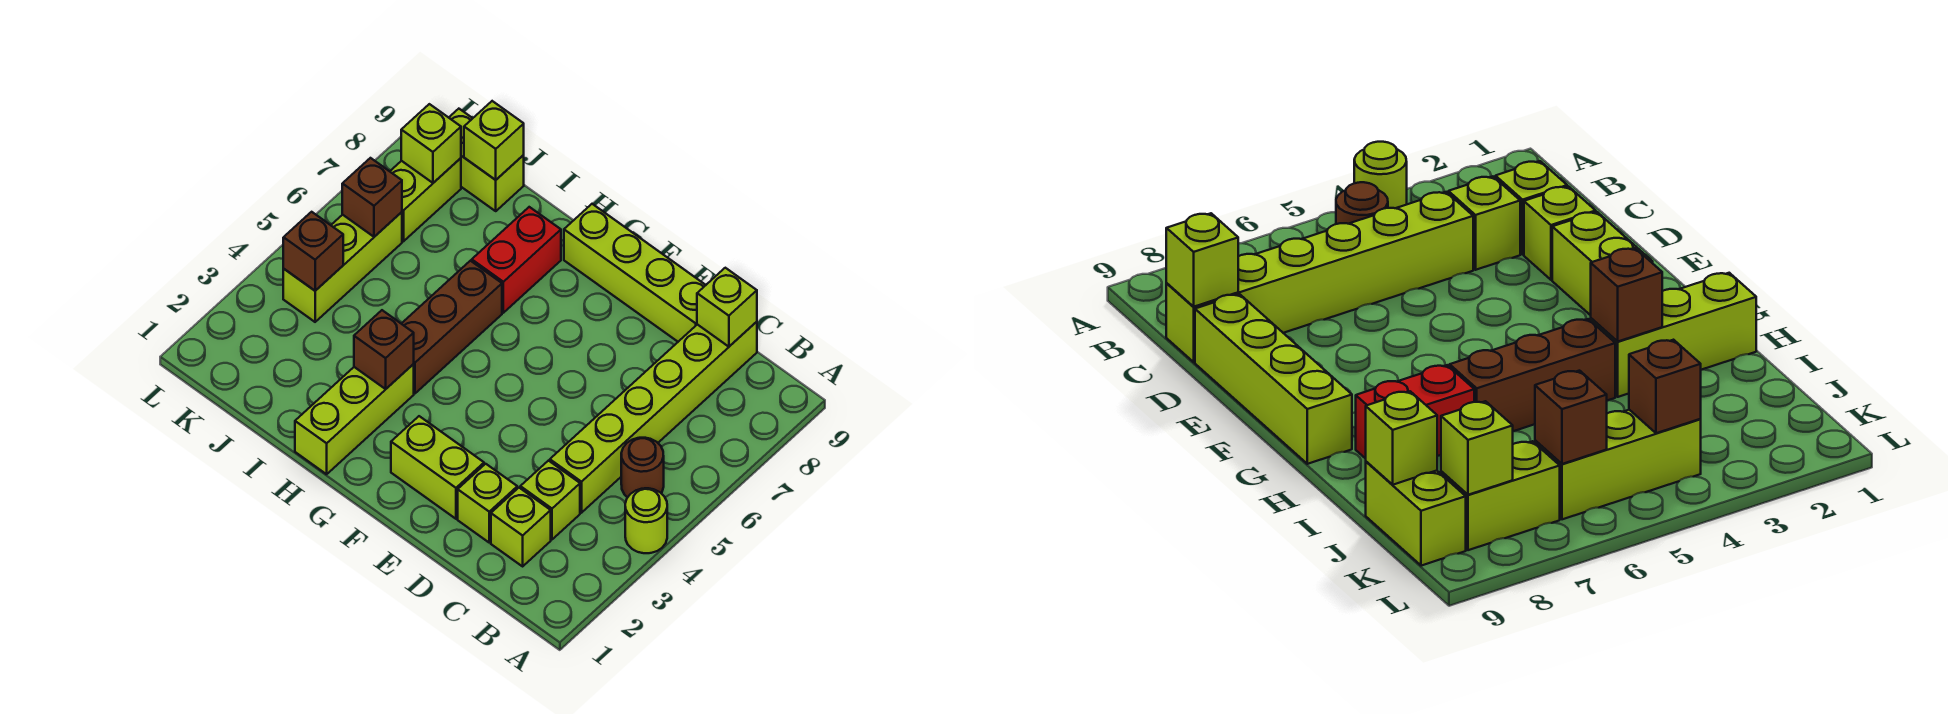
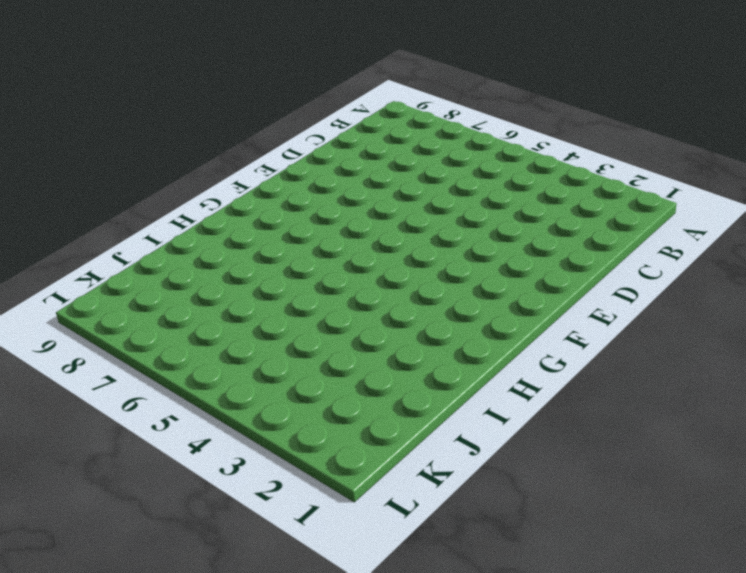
none -> lime round brick A4 level 1
none -> brown round brick B5 level 1
none -> lime brick C2 level 1

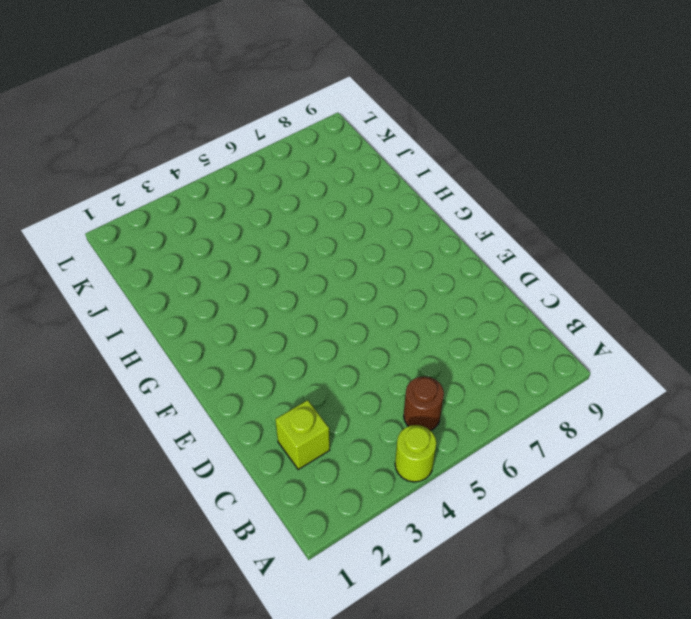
none -> lime brick C3 level 1
none -> lime brick C4:C9 level 1
none -> lime brick D2 level 1

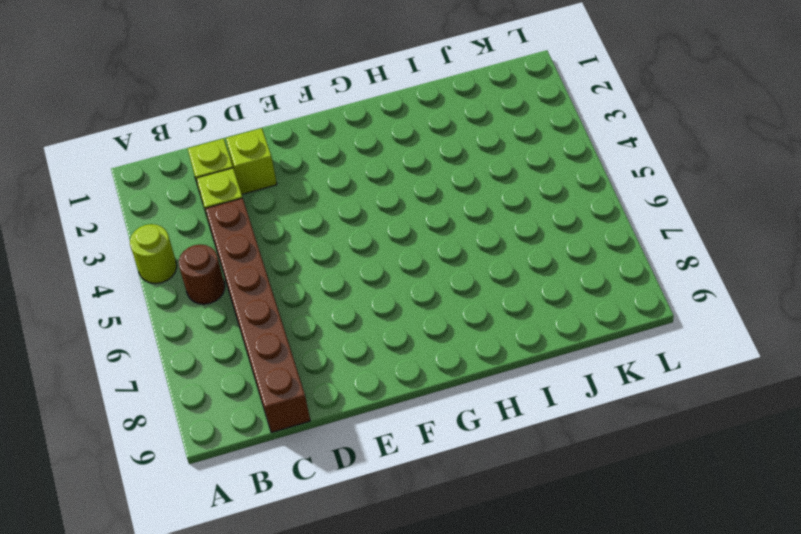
brown brick C4:C9 level 1 -> lime brick C4:C9 level 1
none -> lime brick D9:G9 level 1
none -> lime brick E2:F2 level 1
none -> lime brick H1:H3 level 1

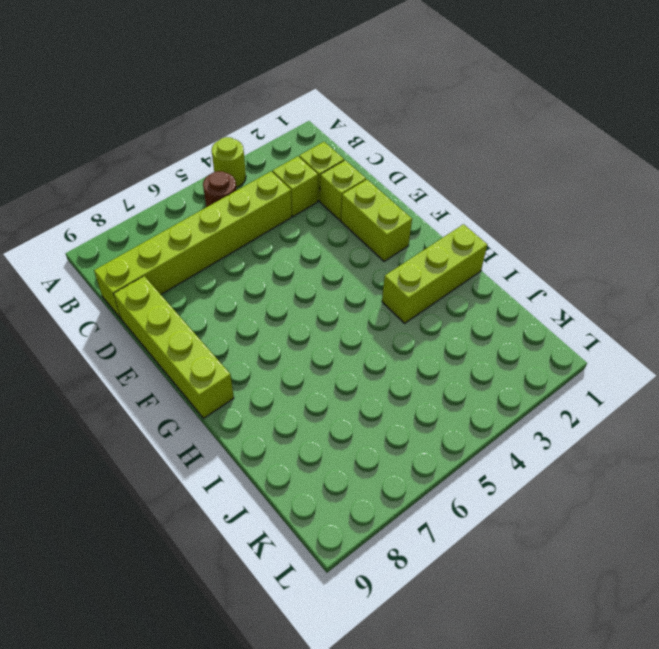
none -> brown brick H4:H6 level 1
none -> red brick H7:H8 level 1
none -> lime brick J9:K9 level 1

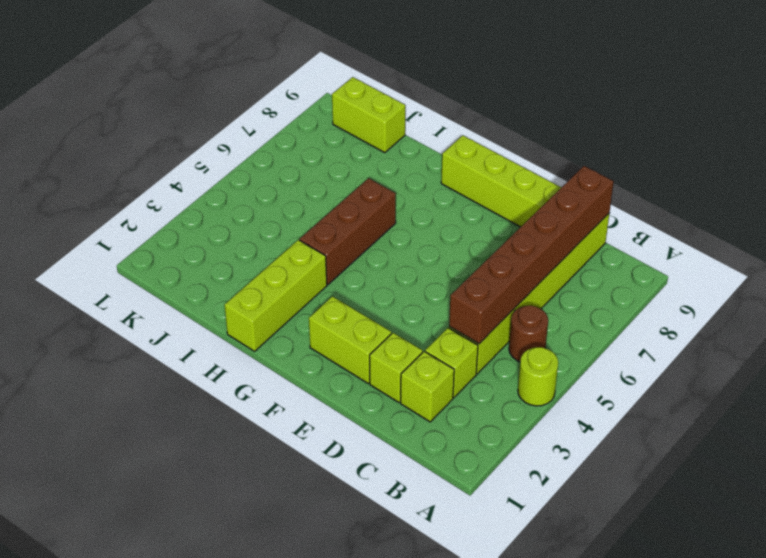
brown brick C4:C9 level 2 -> lime brick C9 level 2
none -> red brick H7:H8 level 1
none -> lime brick K4:K6 level 1
none -> lime brick K7:K8 level 1

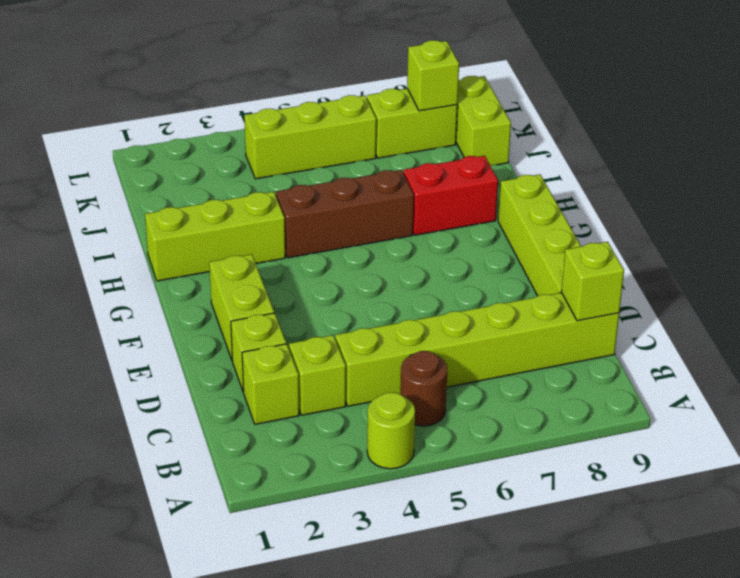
none -> brown brick H3 level 2
none -> lime brick J9 level 2
none -> brown brick K4 level 2

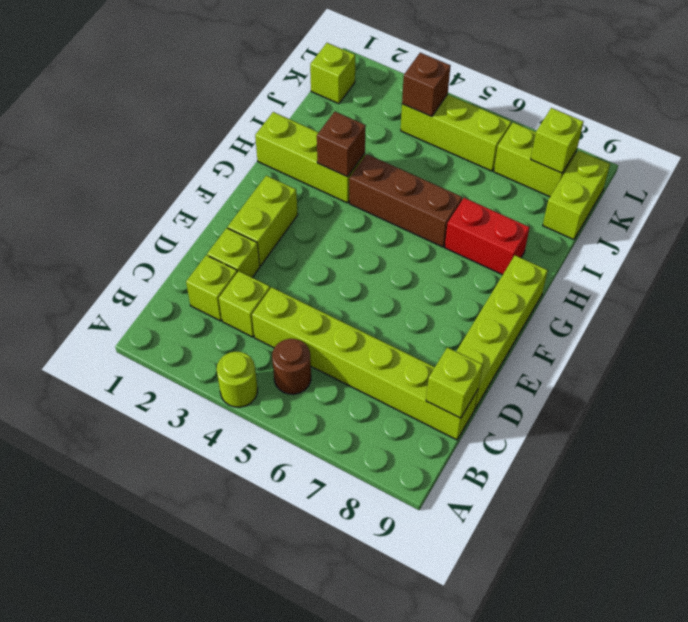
lime brick K1 level 1 -> lime brick J9 level 2
none -> brown brick K6 level 2

